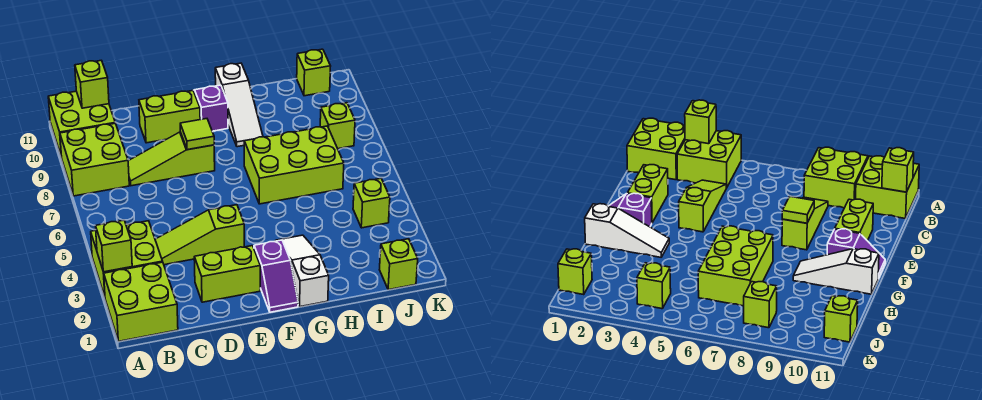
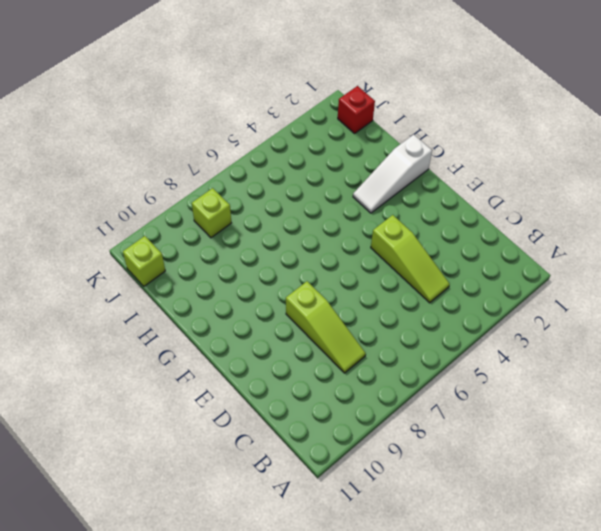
red brick J1 level 1 -> lime brick J1 level 1
none -> lime brick A1:B2 level 1
none -> lime brick A3:B4 level 1
none -> lime brick A8:B9 level 1

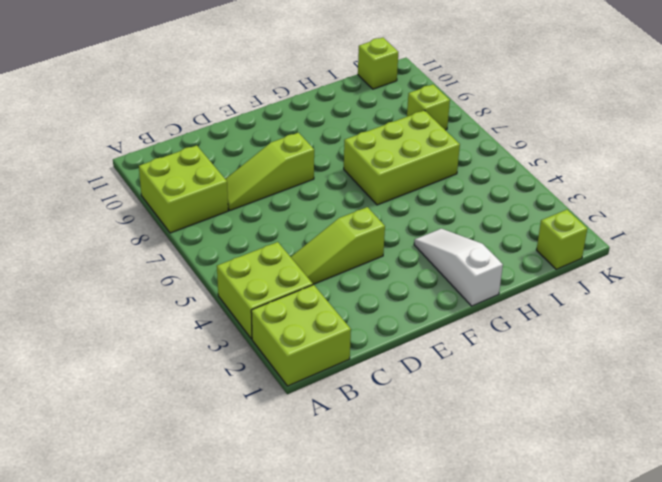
none -> lime brick A10:B11 level 1
none -> lime brick D2:E2 level 1
none -> lime brick D10:E10 level 1

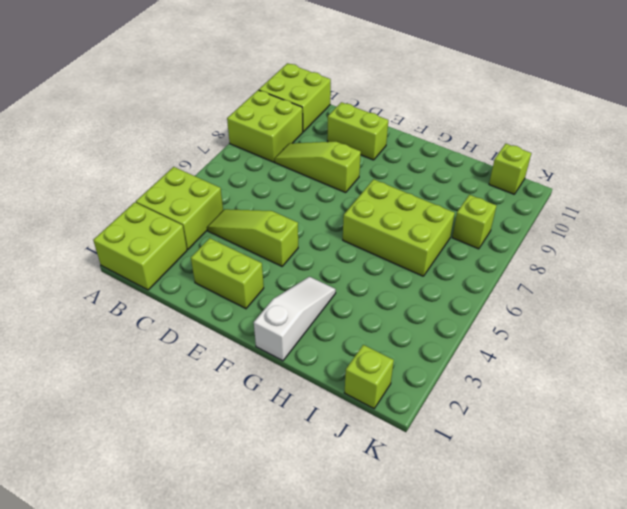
none -> purple slope F1:F2 level 1 top 2
none -> purple slope F10:F11 level 1 top 10
none -> white slope G9:G11 level 1 top 11

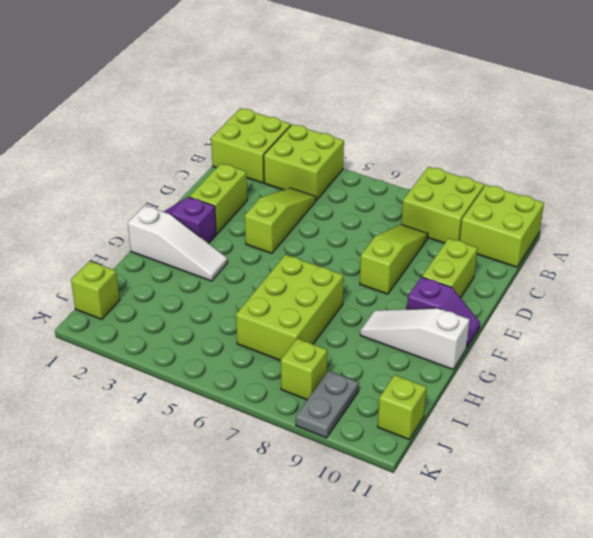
grey plate J9:K9 level 1 -> none
none -> lime brick J4 level 1
none -> lime brick A3 level 2
none -> lime brick B11 level 2

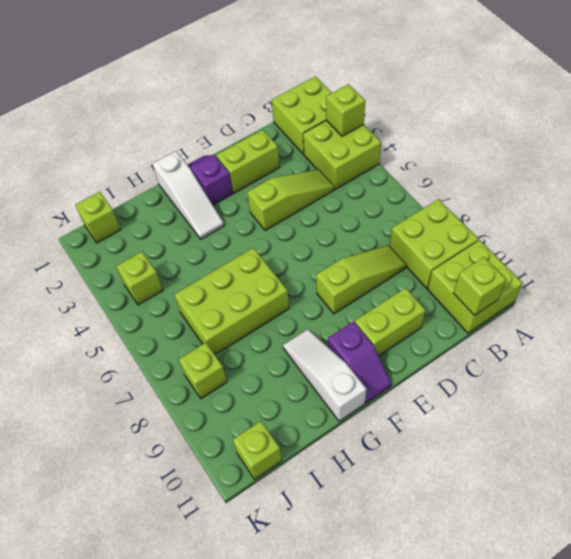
none -> lime tile E8 level 2

